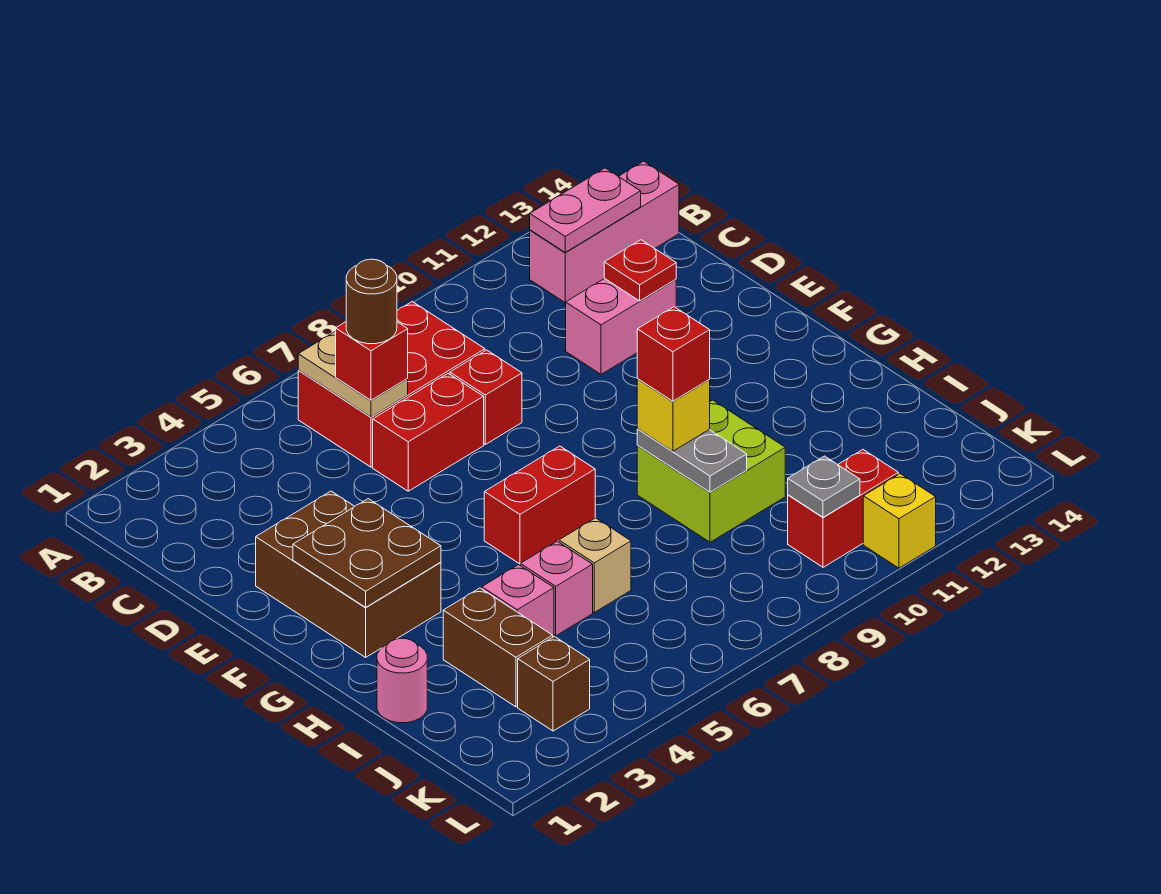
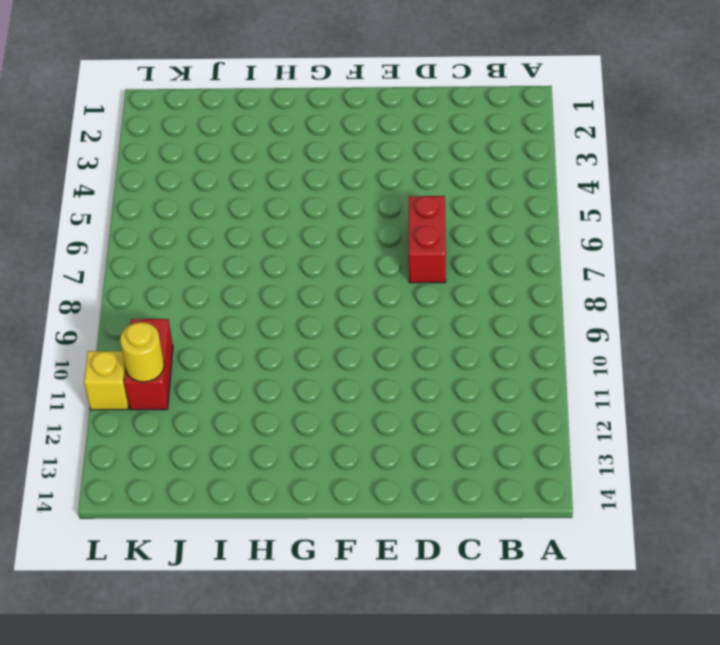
yellow round brick K11 level 2 -> none
none -> red brick B6:C8 level 1
none -> pink brick B12:B14 level 1
none -> red brick D8 level 1

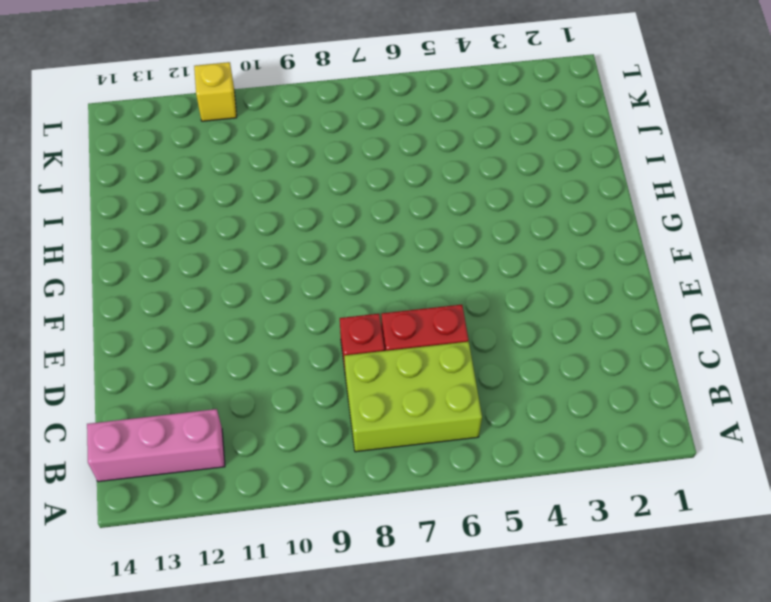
lime brick B6:C8 level 1 -> red brick B6:C8 level 1
none -> pink brick D11:D12 level 1
none -> brown brick E2:G3 level 1
none -> red brick G6:G7 level 1

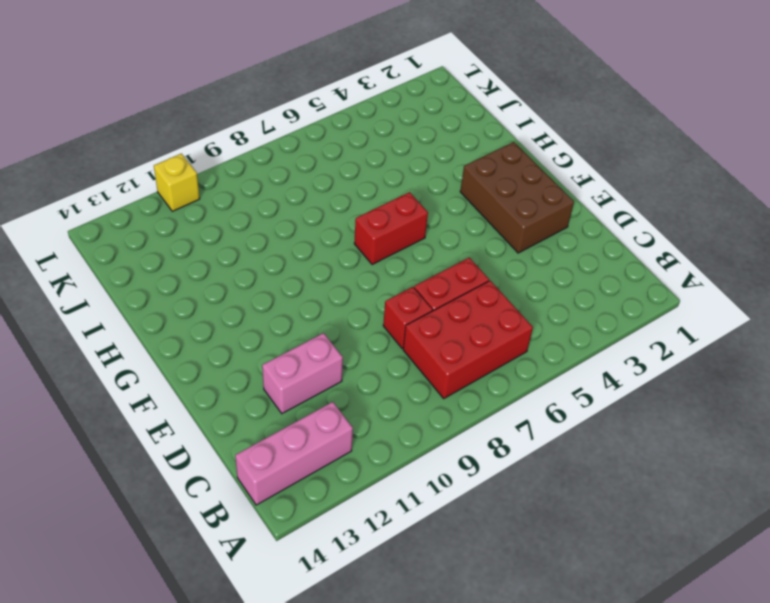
none -> lime brick H9:I10 level 1
none -> pink round brick I1 level 1
none -> brown brick I3:J3 level 1

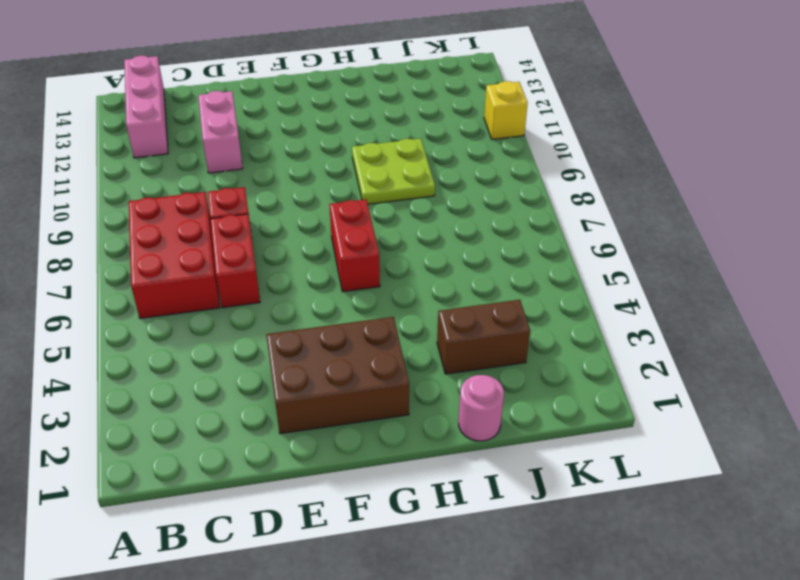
lime plate H9:I10 level 1 -> lime brick H9:I10 level 1
none -> pink brick I4 level 1
none -> pink brick I5 level 1
none -> tan brick I6 level 1

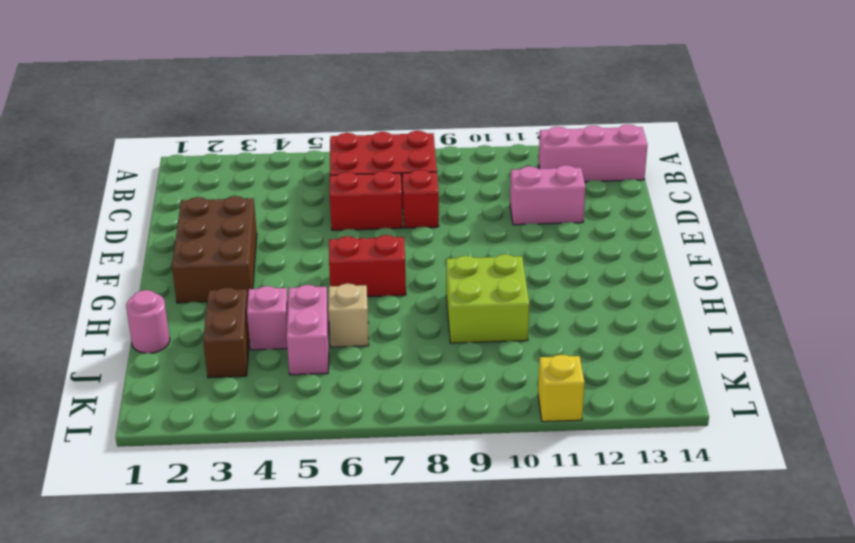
pink brick I5:J5 level 1 -> pink brick I5 level 1
none -> brown brick K3 level 1
none -> red brick K10:K11 level 1
none -> tan plate B6:C6 level 2

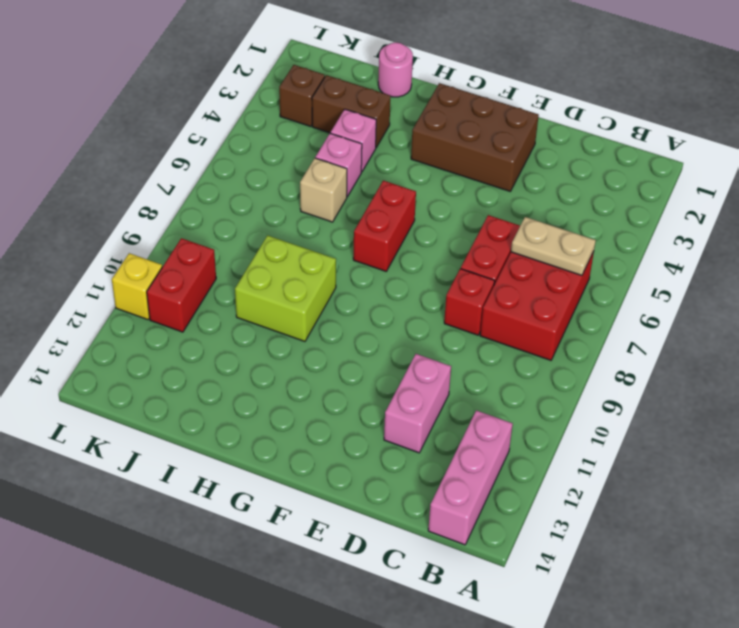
none -> pink plate B12:B13 level 2
none -> red plate D12 level 2
none -> brown plate F2:G3 level 2

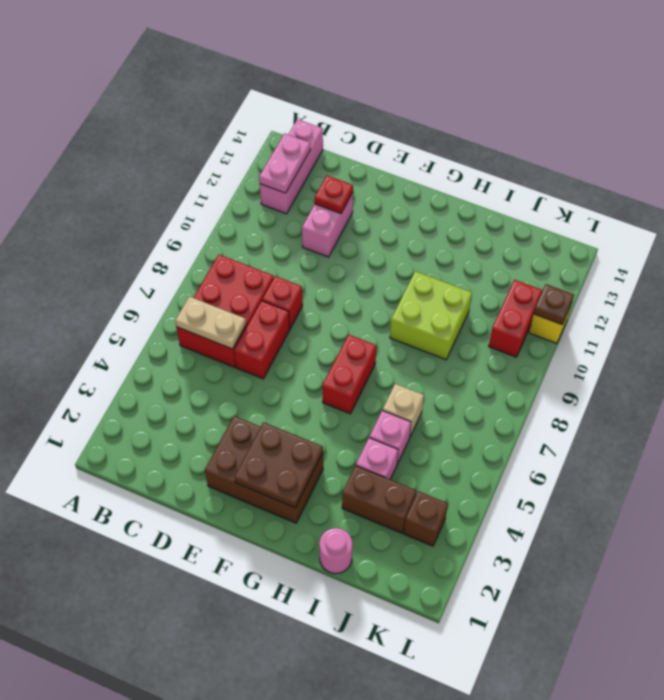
brown plate L11 level 2 -> none
none -> grey plate H9:I9 level 2
none -> grey plate K10 level 2
none -> red brick C6 level 3

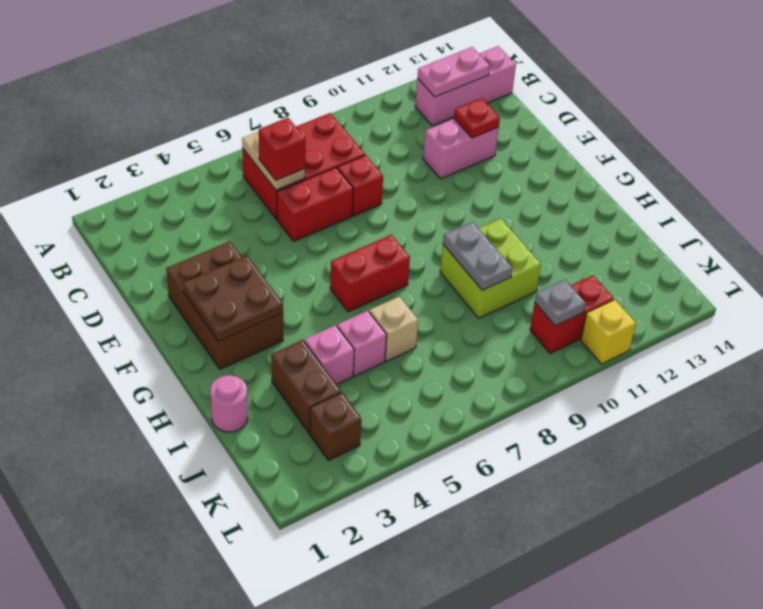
none -> yellow brick H9 level 3
none -> brown round brick C6 level 4
none -> red brick H9 level 4

